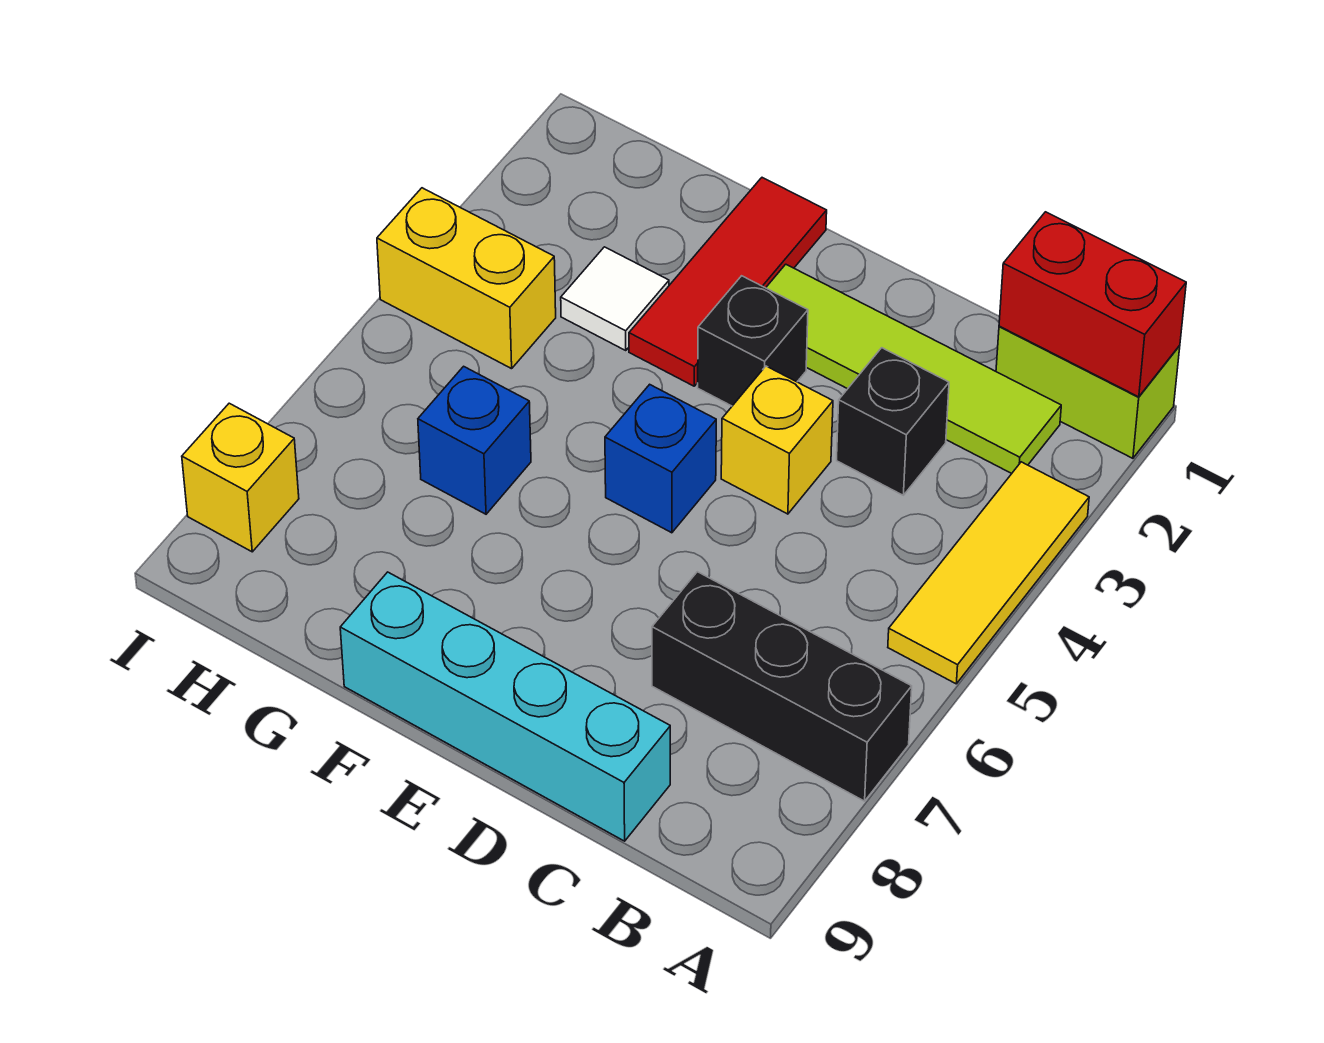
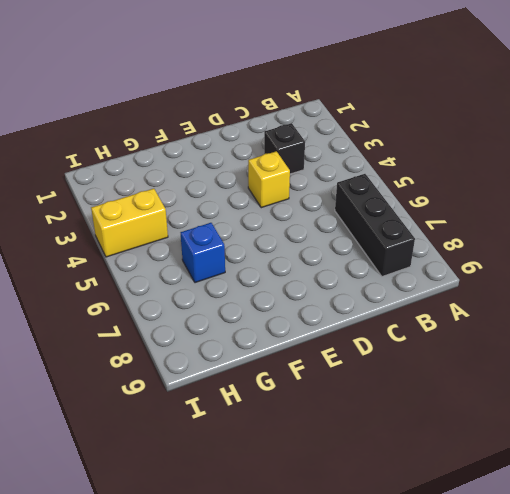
black brick B6:B8 level 1 -> black brick A7:C7 level 1
none -> lime brick A1:B1 level 1
none -> yellow tile A3:A5 level 1
none -> lime tile B2:E2 level 1

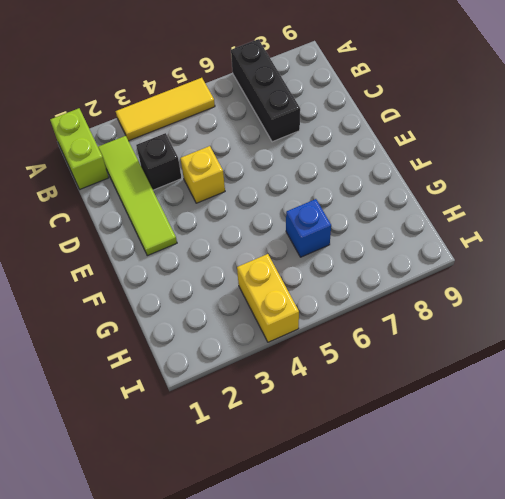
none -> cyan brick C9:F9 level 1
none -> black brick E3 level 1
none -> blue brick E5 level 1

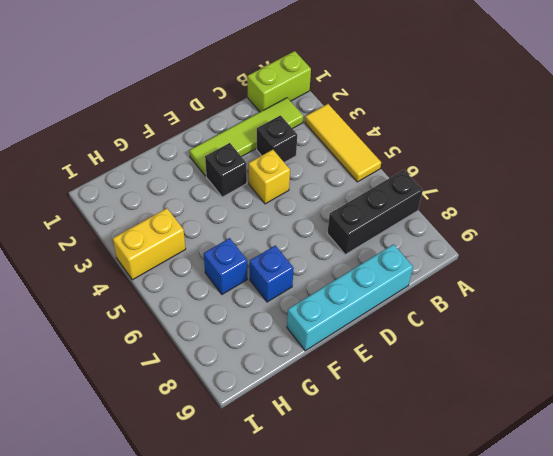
blue brick F7 level 1 -> blue brick E5 level 1
none -> red tile F1:F3 level 1
none -> white tile G3 level 1
none -> yellow brick I8 level 1

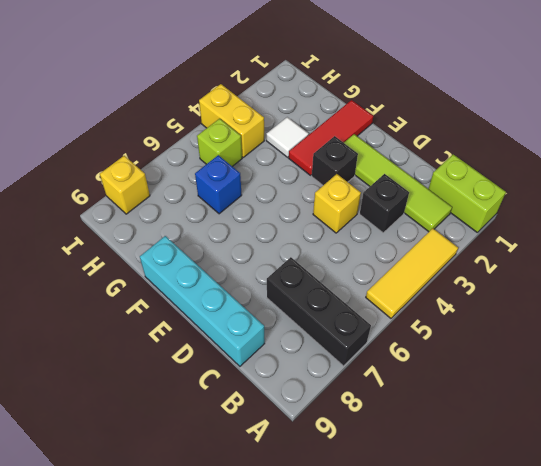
lime brick H5 level 1 -> none
none -> blue brick E5 level 1
none -> red brick A1:B1 level 2

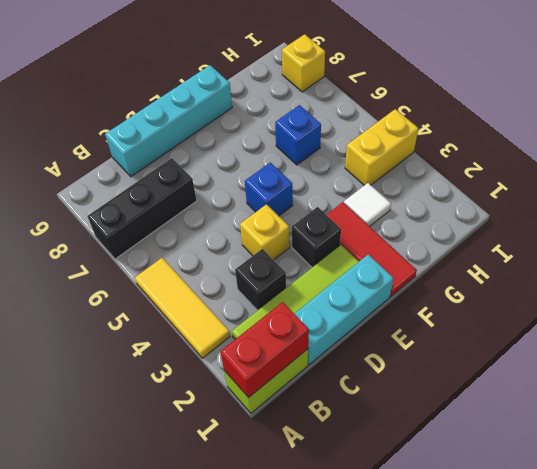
cyan brick C1:E1 level 1 -> none

